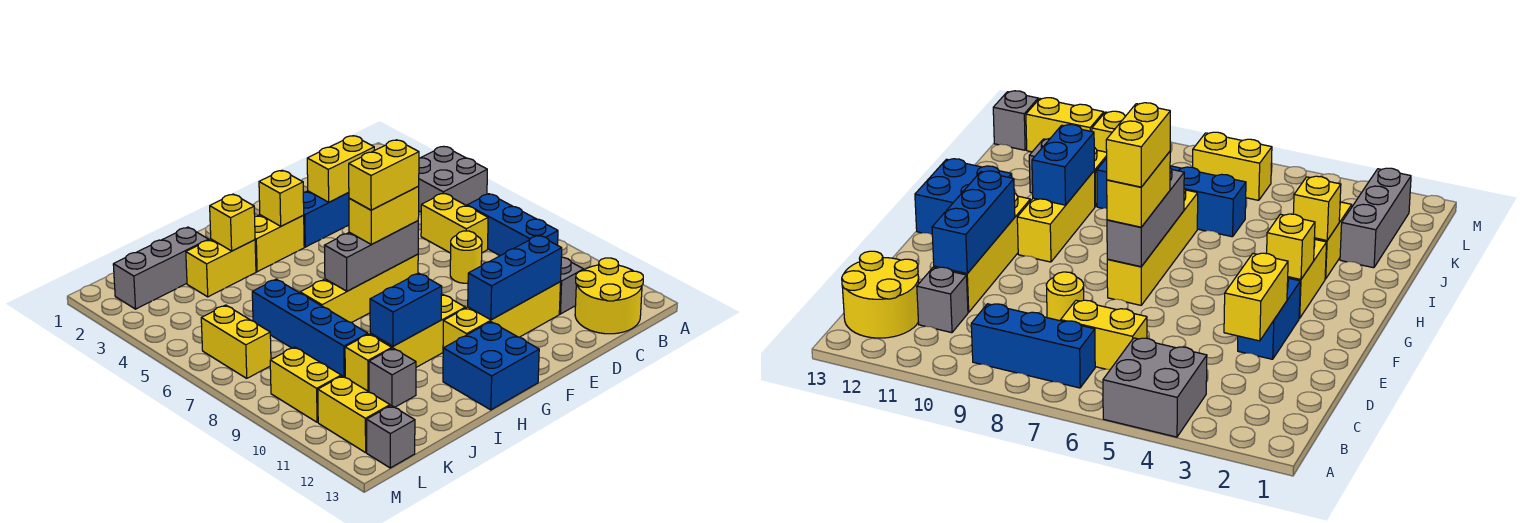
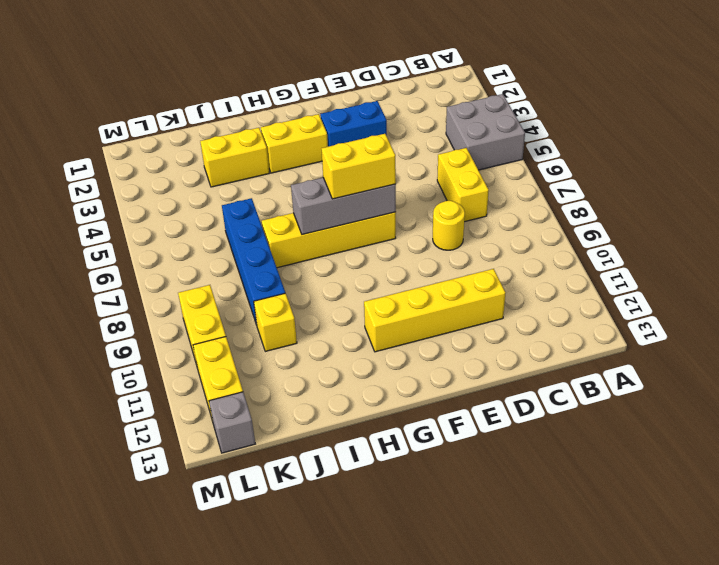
none -> blue brick B7:B9 level 1
none -> yellow round brick B12:C13 level 1
none -> grey brick C11 level 1

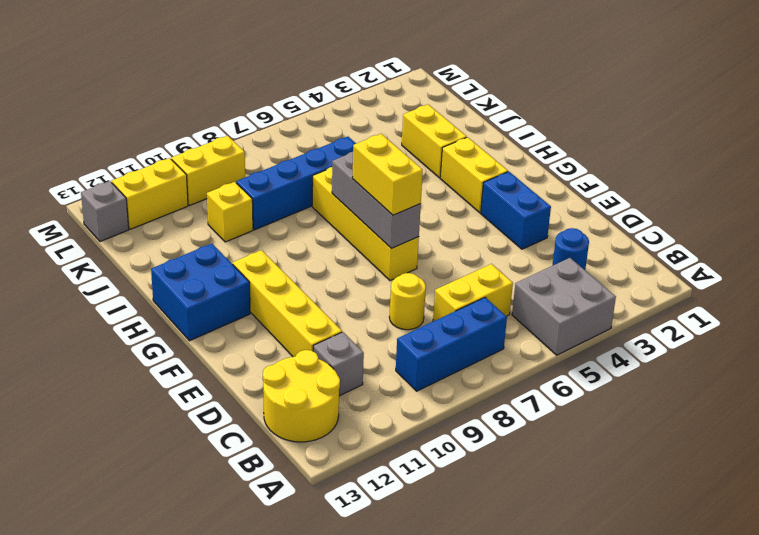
blue round brick C3 level 1 -> none
none -> yellow brick G10:I10 level 1
none -> grey brick J2:L2 level 1
none -> grey brick J11 level 1

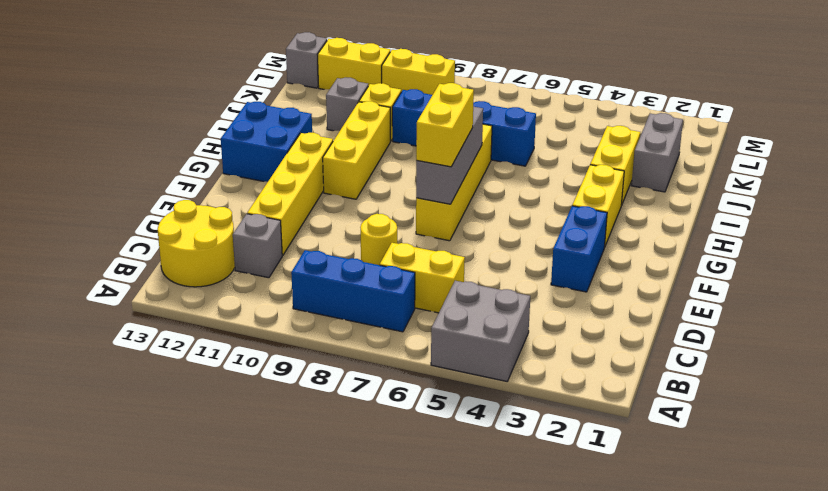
grey brick J2:K2 level 1 -> grey brick J2:L2 level 1
none -> yellow brick L6:L7 level 1
none -> yellow brick D3:E3 level 2
none -> blue brick D11:F11 level 2

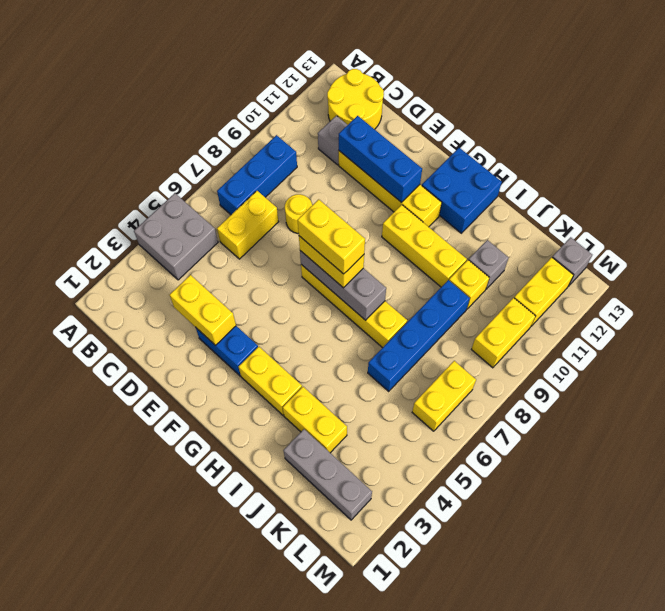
none -> yellow brick G3 level 2
none -> blue brick H10:I10 level 2
none -> yellow brick I3 level 2

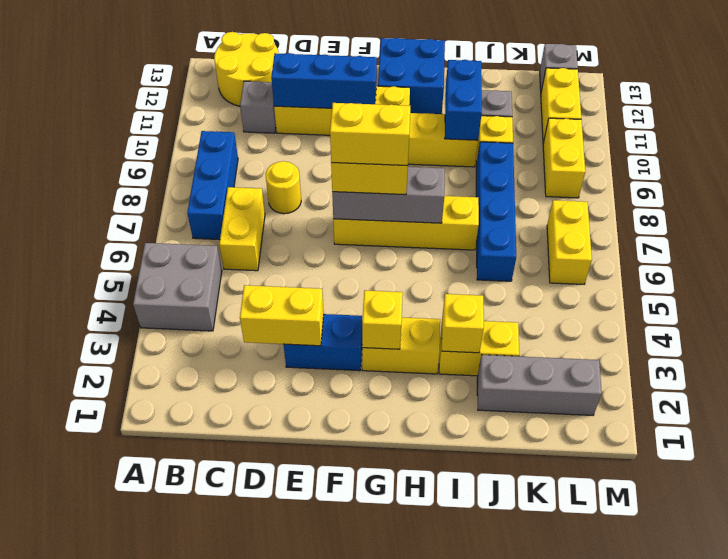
blue brick I10:I11 level 2 -> blue brick H10:I10 level 2

